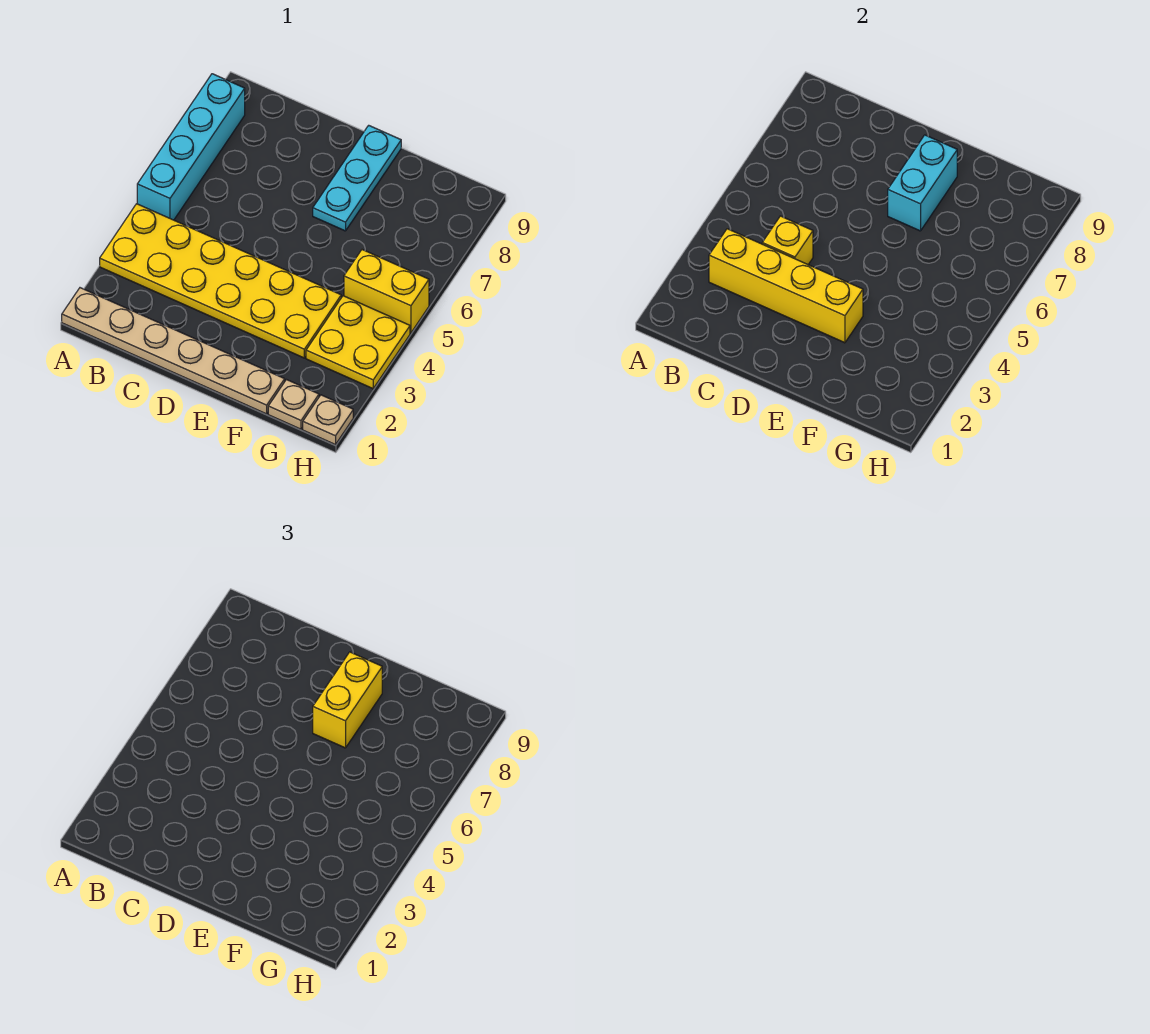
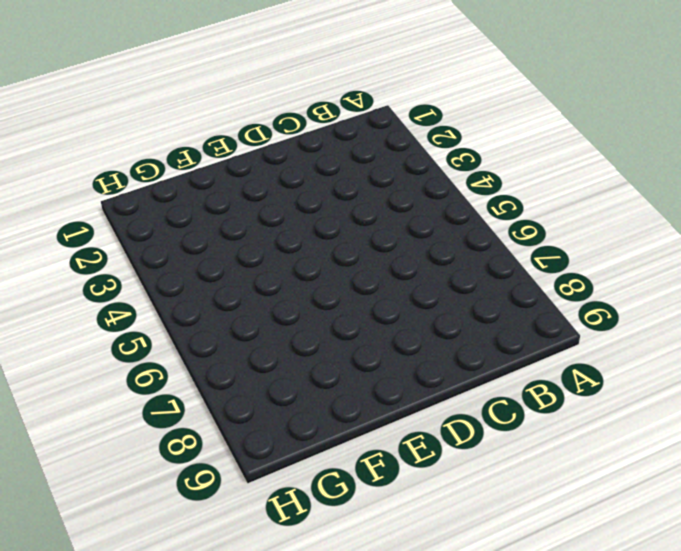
none -> tan plate A1:F1 level 1
none -> yellow plate A3:F4 level 1
none -> cyan brick A5:A8 level 1

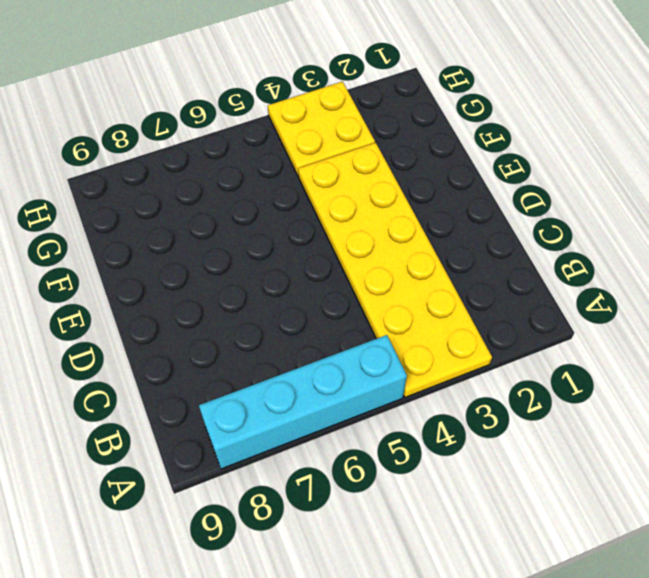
none -> tan plate A1:F1 level 1
none -> cyan plate E7:E9 level 1
none -> tan plate G1 level 1

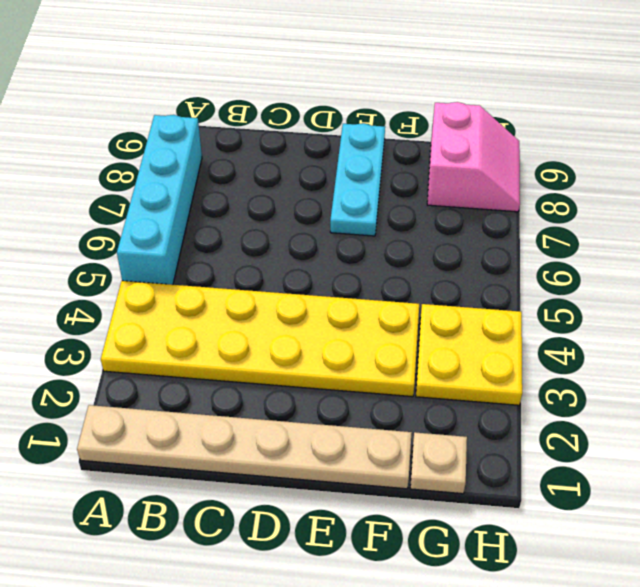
pink slope G8:H9 level 1 top G -> none
none -> yellow brick G5:H5 level 1
none -> tan plate H1 level 1
none -> yellow brick B3:E3 level 2

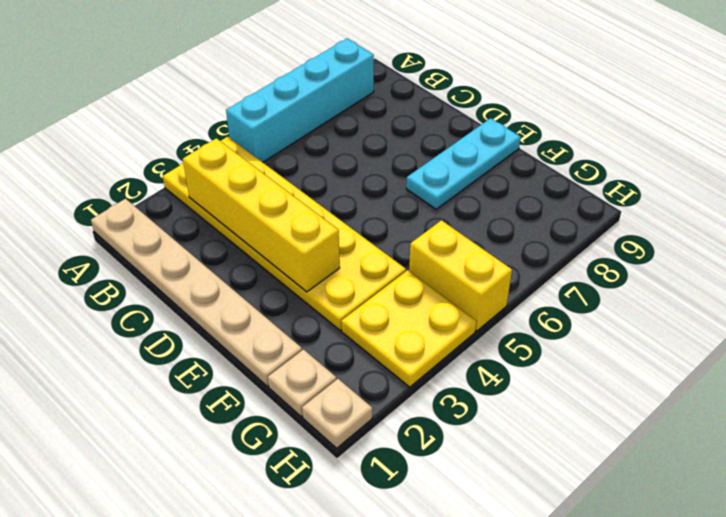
none -> yellow brick C4 level 2
none -> cyan brick E7:E8 level 2
none -> yellow brick E7:E8 level 3

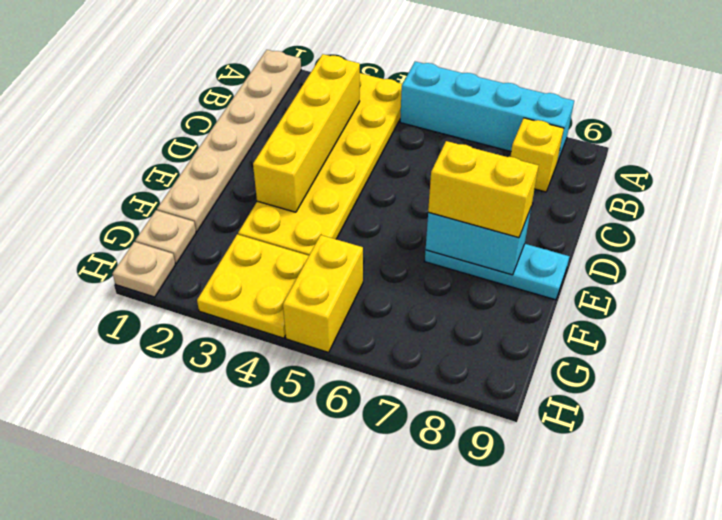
yellow brick B8 level 1 -> yellow brick C4 level 2

